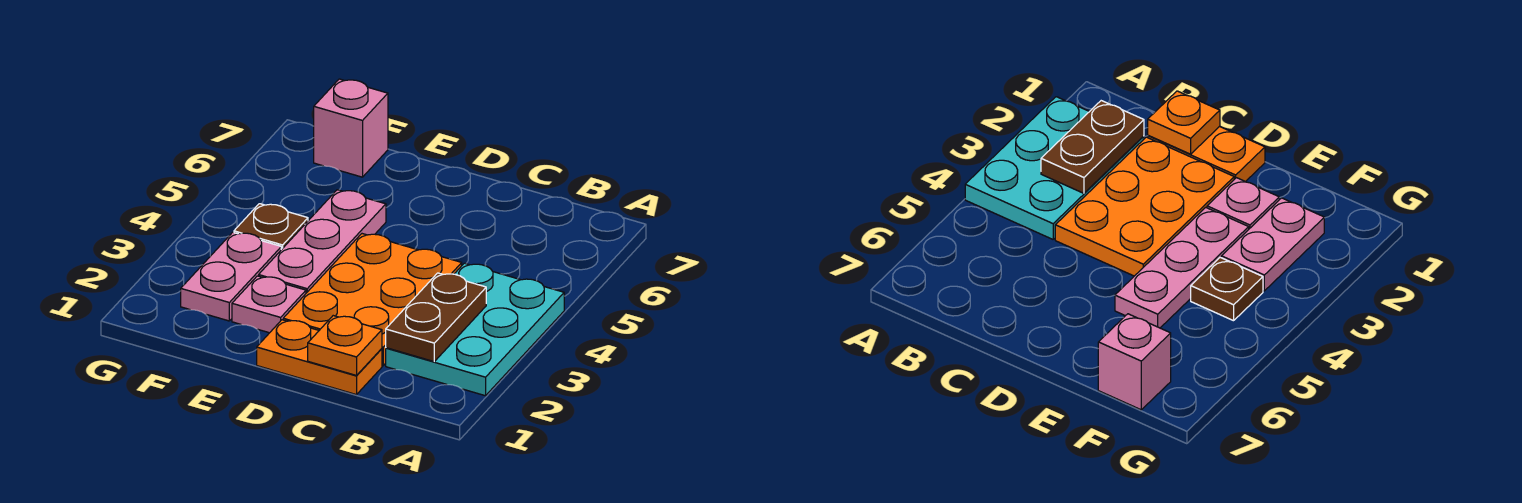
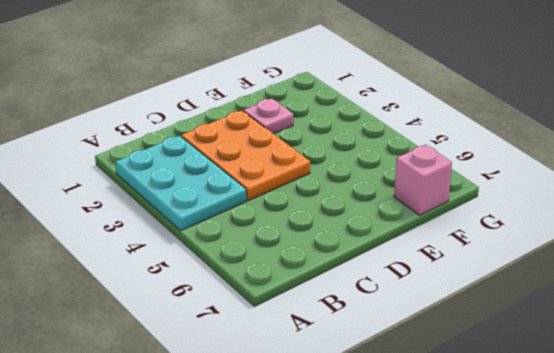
none -> orange plate C1:D1 level 1
none -> pink plate E3:E5 level 1

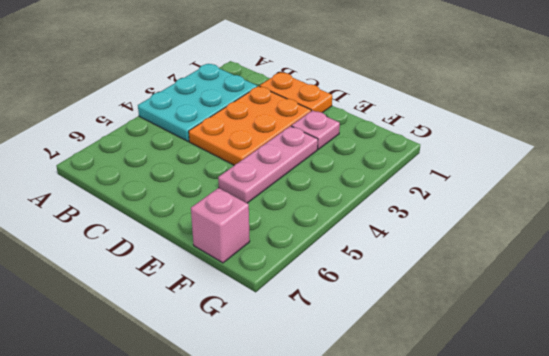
none -> pink plate F2:F3 level 1
none -> brown plate F4 level 1

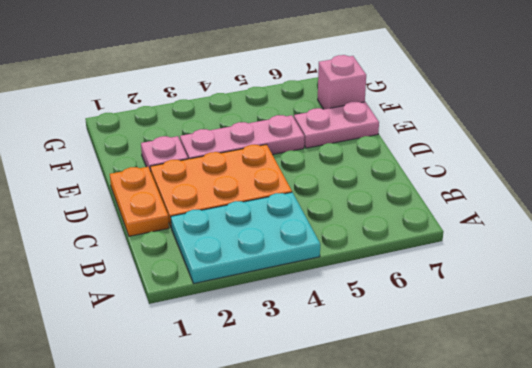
pink plate E6:E7 level 1 -> pink plate F2:F3 level 1
none -> brown plate F4 level 1
none -> brown plate B2:B3 level 2

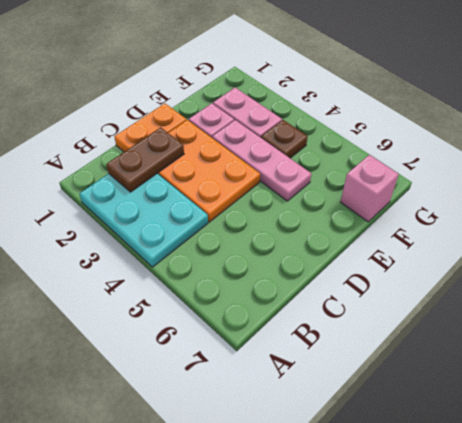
brown plate B2:C2 level 2 -> brown plate B2:B3 level 2
none -> orange plate C1 level 2

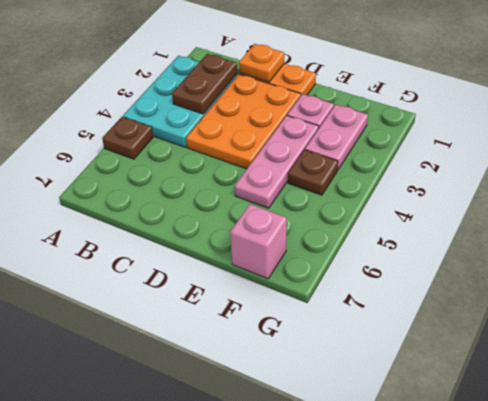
brown plate A5 level 1 -> none

